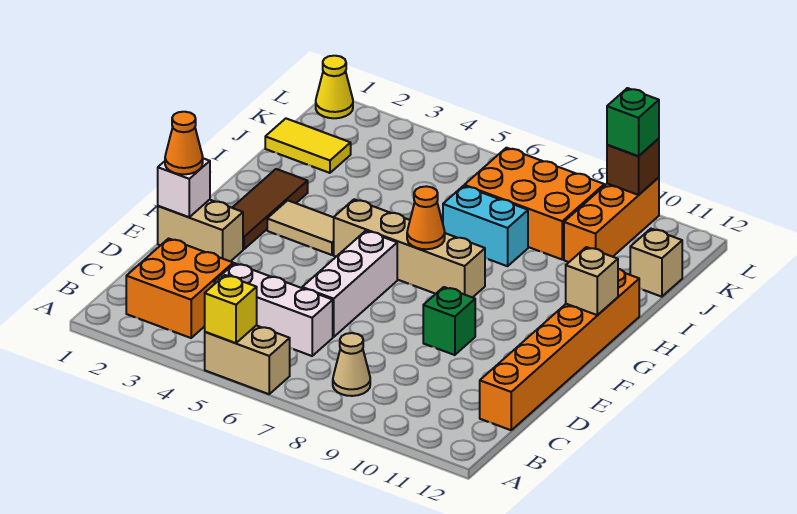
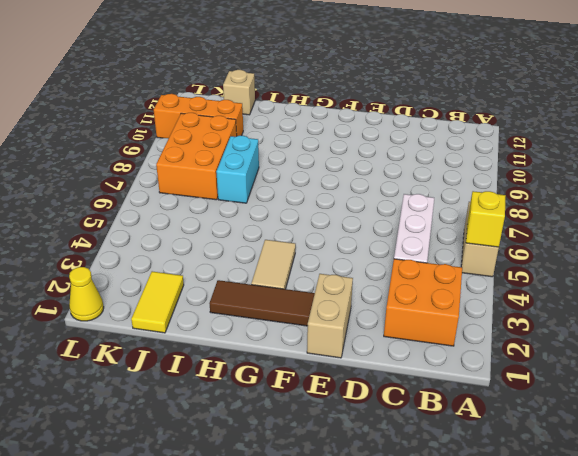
none -> tan cone B8 level 1
none -> orange brick C12:H12 level 1
none -> white brick D6:F6 level 1

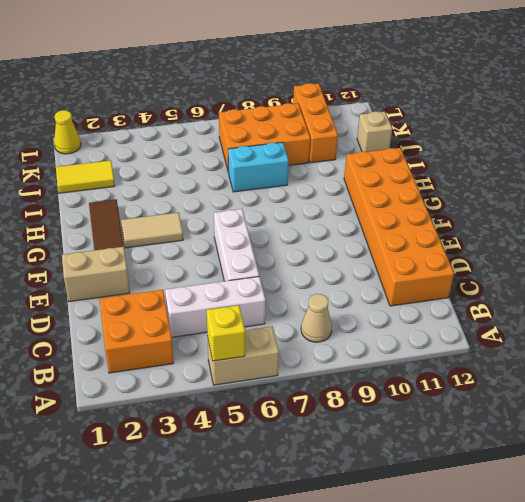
orange brick C11:H12 level 1 -> orange brick C12:H12 level 1
none -> green brick E9 level 1
none -> tan brick G5:G8 level 1
none -> white brick E1 level 2

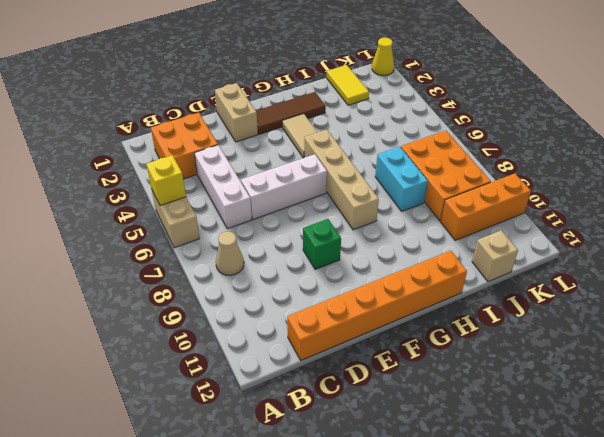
none -> white brick E1 level 2
none -> orange cone G7 level 2
none -> tan brick G12 level 2

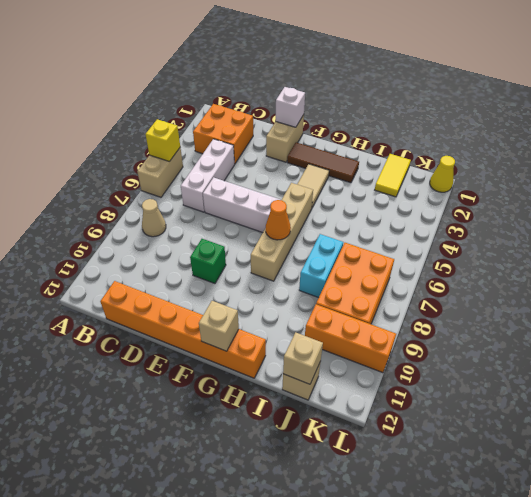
tan brick J12 level 2 -> none
none -> brown brick L10 level 2
none -> orange cone E1 level 3
none -> green brick L10 level 3

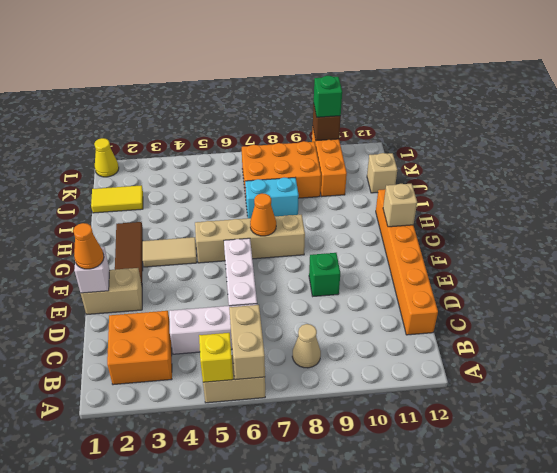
tan brick A6:B6 level 2 -> none

